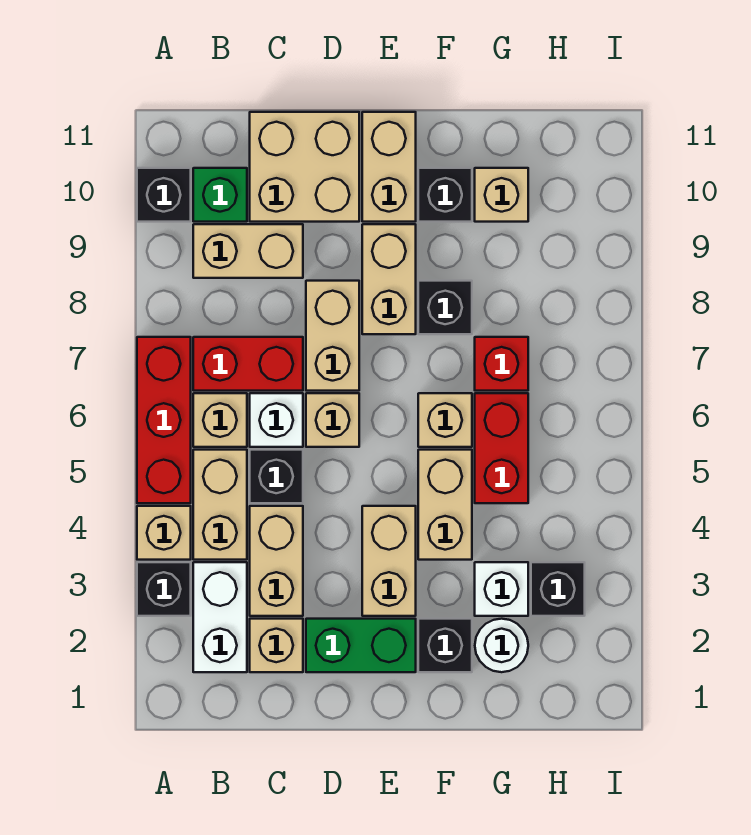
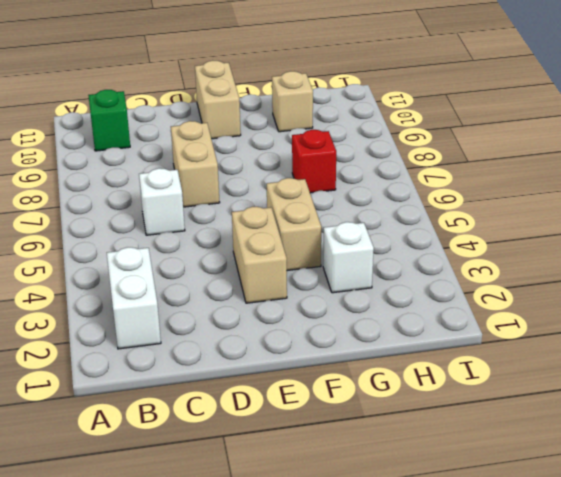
none -> black brick A3 level 1
none -> tan brick A4 level 1
none -> red brick A5:A7 level 1
none -> black brick A10 level 1

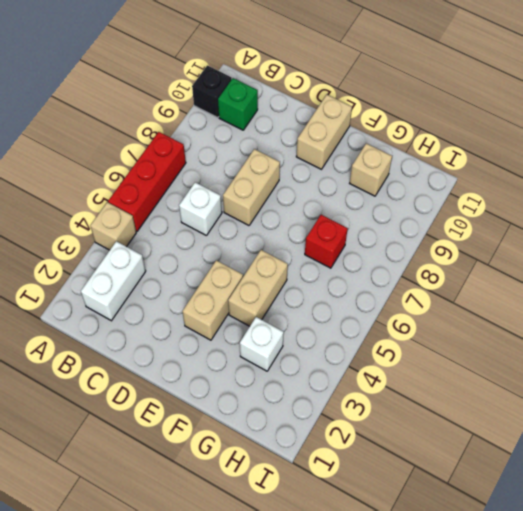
none -> black brick A3 level 1
none -> tan brick B4:B5 level 1
none -> tan brick B6 level 1
none -> red brick B7:C7 level 1

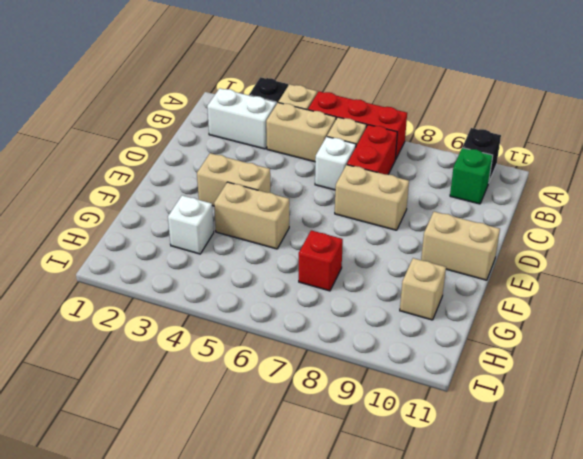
none -> tan brick B9:C9 level 1
none -> tan brick C2 level 1
none -> tan brick C3:C4 level 1
none -> black brick C5 level 1

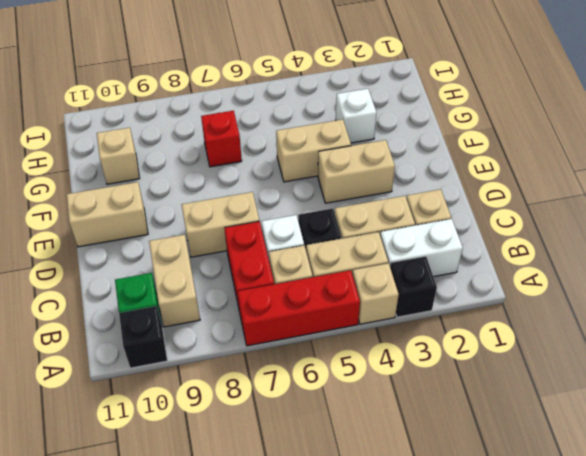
none -> tan brick C10:D11 level 1
none -> green brick D2:E2 level 1
none -> tan brick D6 level 1
none -> tan brick E8:E9 level 1

